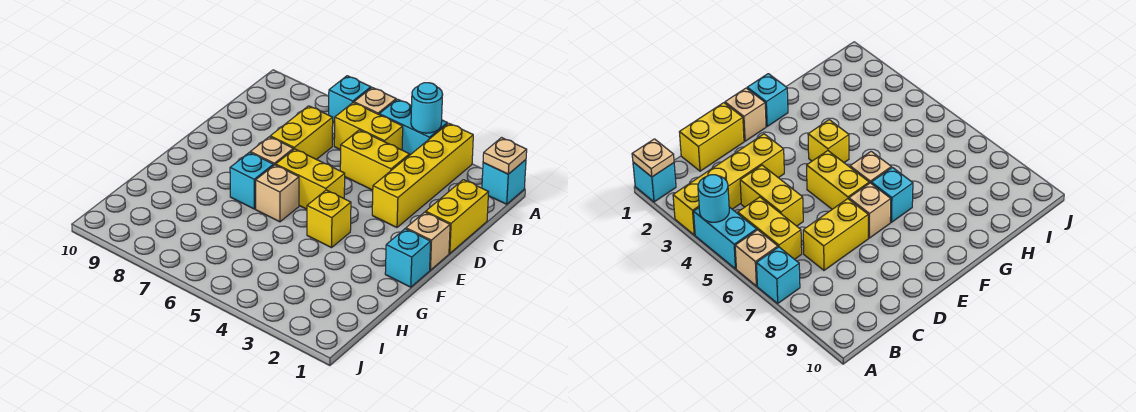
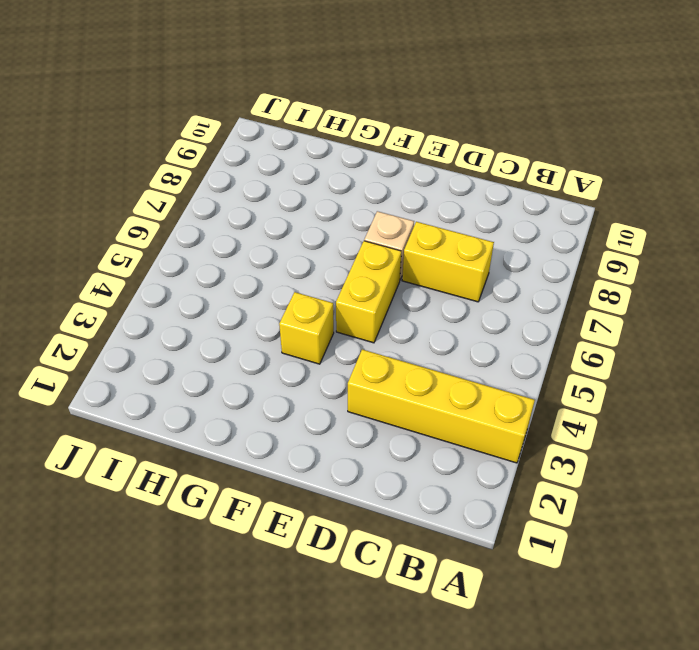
none -> cyan brick A1 level 1
none -> cyan brick A4:A5 level 1
none -> tan brick A6 level 1

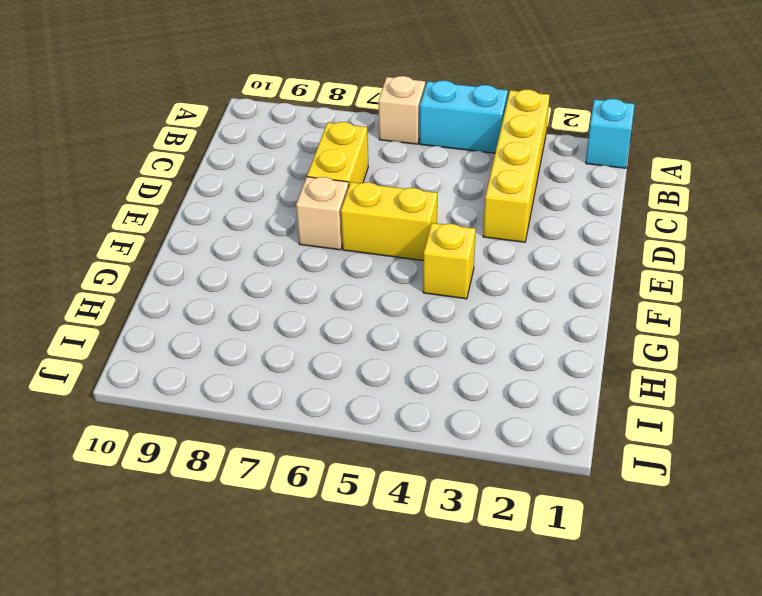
none -> cyan brick A7 level 1
none -> yellow brick B5:B6 level 1
none -> yellow brick C1:D1 level 1

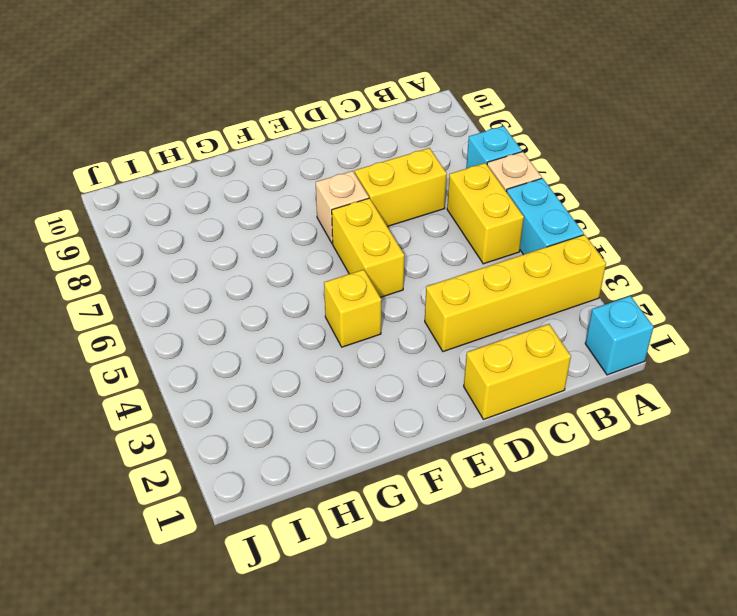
none -> yellow brick C4:C5 level 1
none -> tan brick E1 level 1
none -> cyan brick F1 level 1

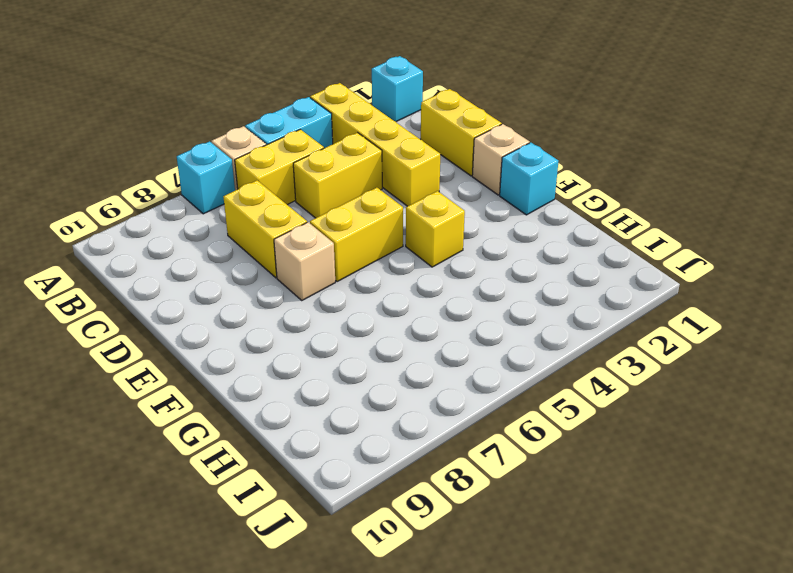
none -> tan brick F6 level 1
none -> cyan brick F7 level 1
none -> tan plate A1 level 2

